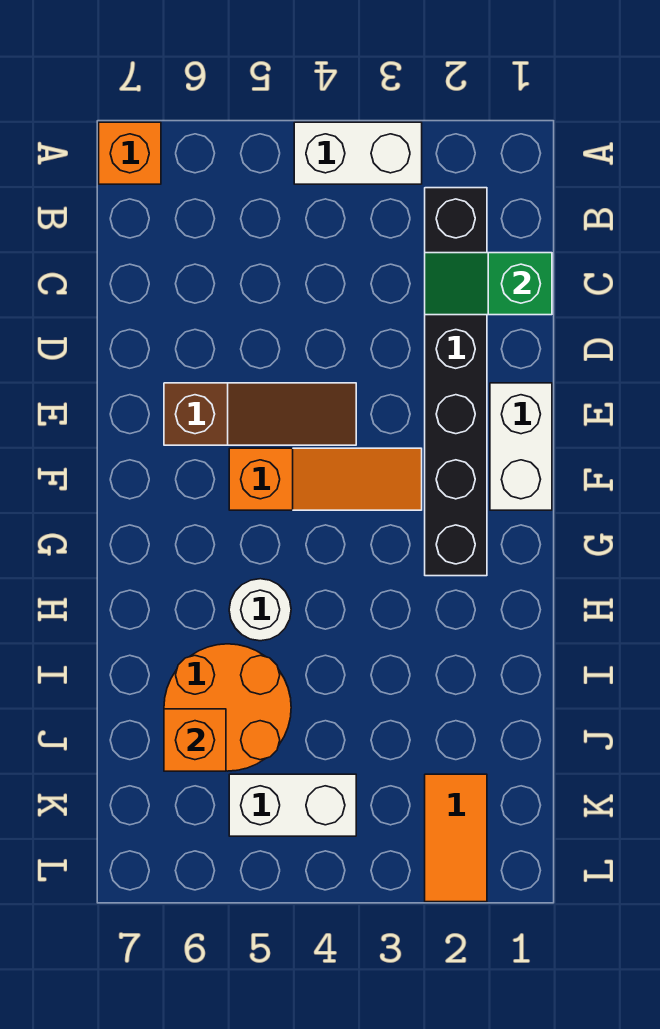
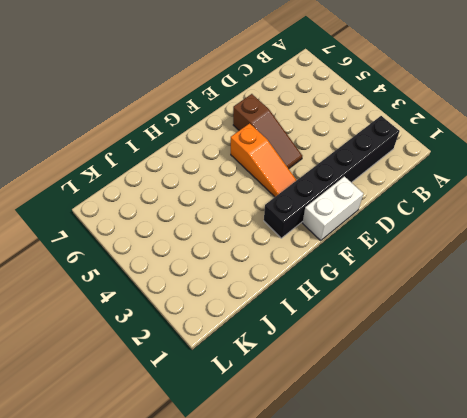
none -> white brick A3:A4 level 1
none -> orange brick A7 level 1
none -> white round brick H5 level 1

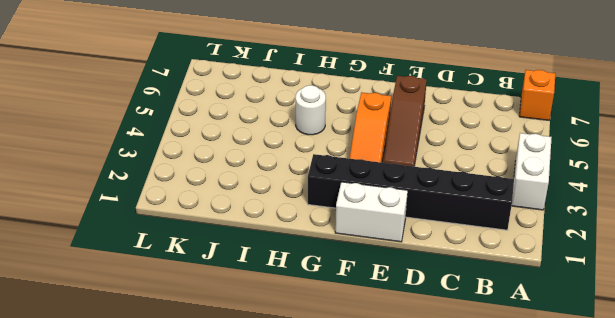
none -> orange round brick I5:J6 level 1
none -> orange tile K2:L2 level 1
none -> white brick K4:K5 level 1

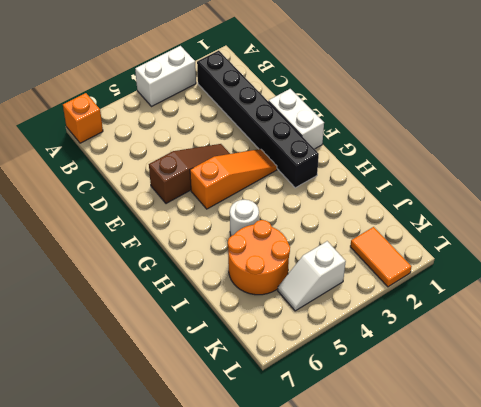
white slope K4:K5 level 1 top 4 -> white brick K4:K5 level 1
none -> green slope C1:C2 level 2 top 1
none -> orange brick J6 level 2

